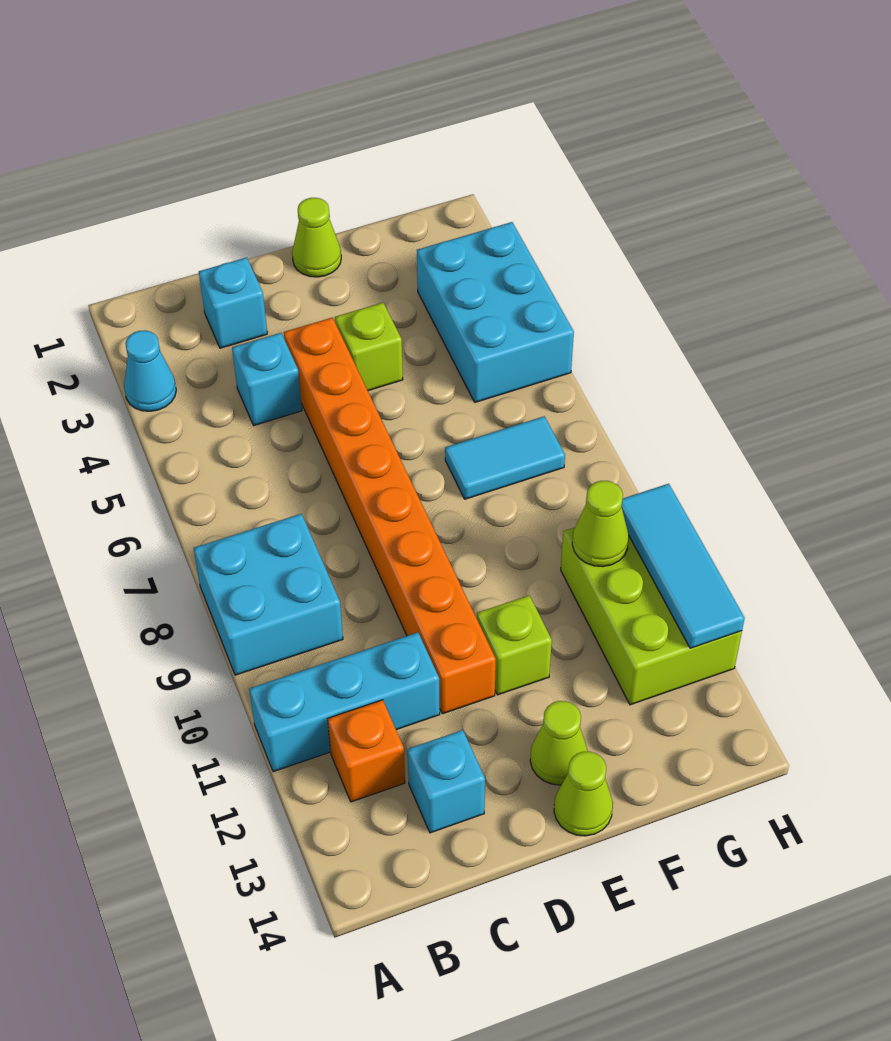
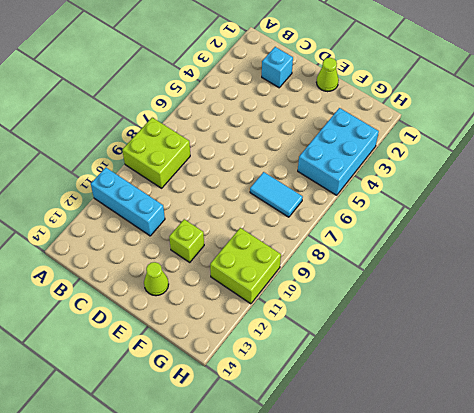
lime brick A8:B9 level 1 -> cyan brick A8:B9 level 1
lime brick G10:H11 level 1 -> lime brick G10:H12 level 1
none -> cyan cone A3 level 1
none -> orange brick B12 level 1
none -> cyan brick C4 level 1

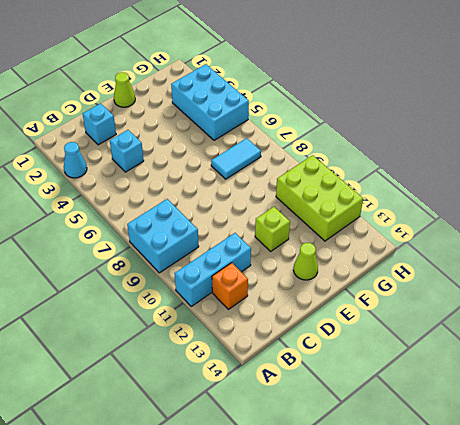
none -> cyan brick C13 level 1
none -> orange brick D4:D11 level 1
none -> lime brick E4 level 1

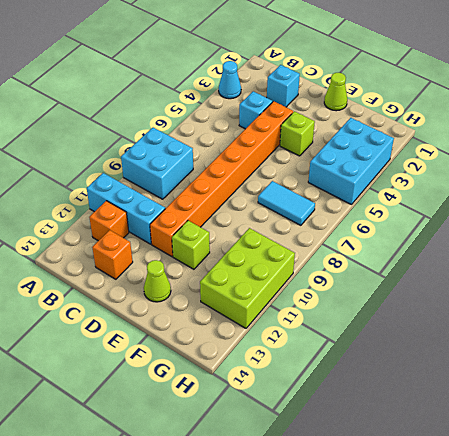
orange brick C13 level 1 -> cyan brick C13 level 1
none -> lime cone E14 level 1
none -> lime cone G10 level 2
none -> cyan tile H10:H12 level 2

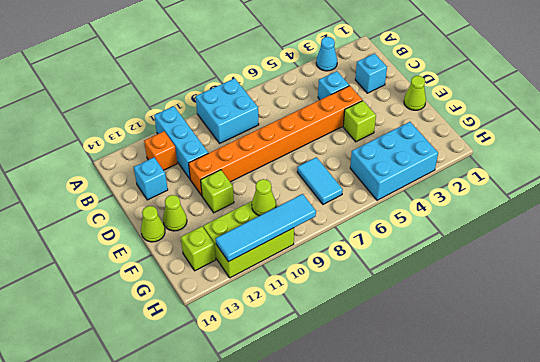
lime brick G13 level 1 -> none
cyan tile H9:H12 level 2 -> cyan tile H10:H12 level 2

